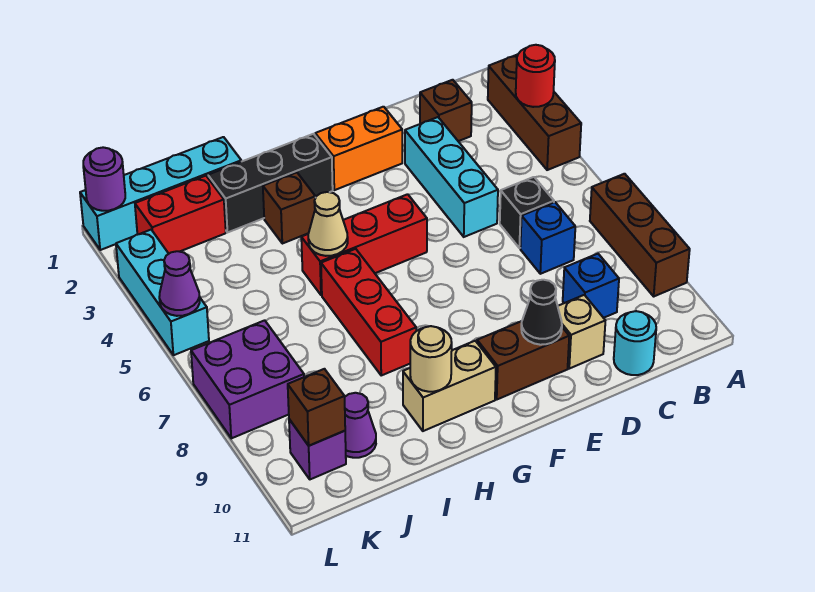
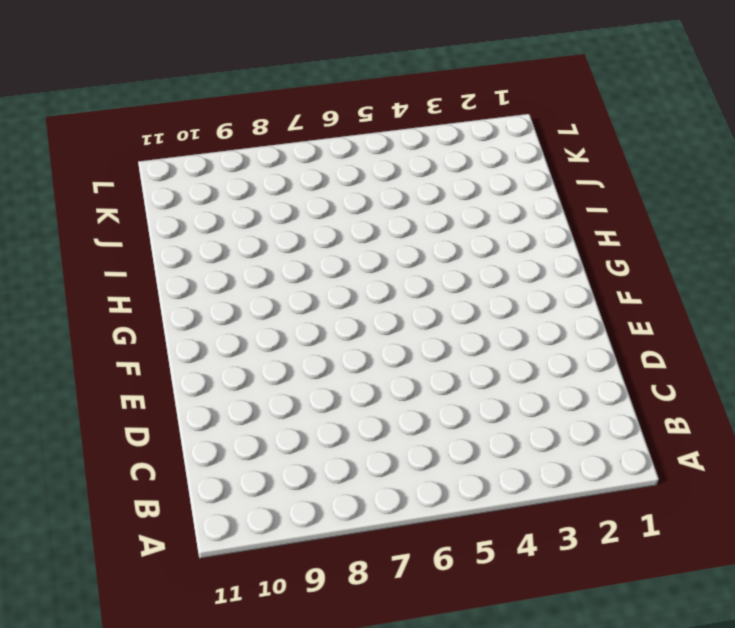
none -> brown brick A2:A4 level 1
none -> brown brick A7:A9 level 1
none -> brown brick C2 level 1

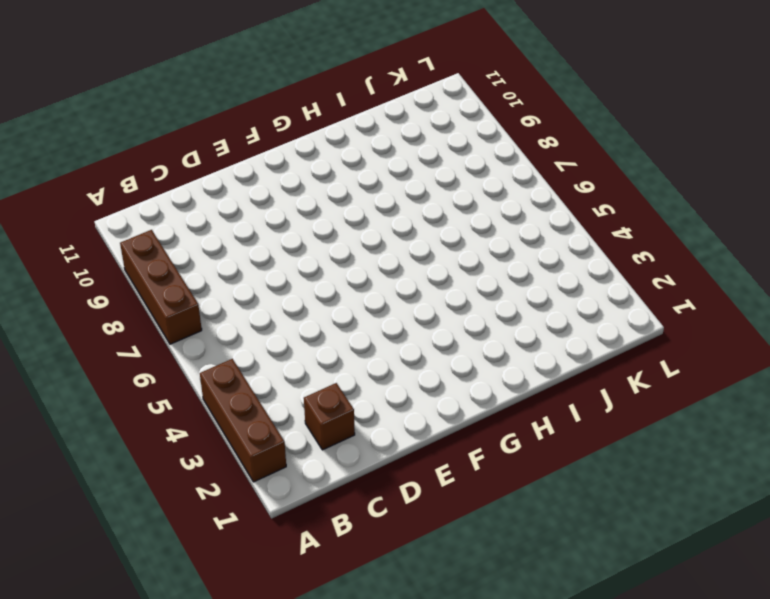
none -> black brick C6 level 1
none -> blue brick C7 level 1
none -> blue brick C9 level 1

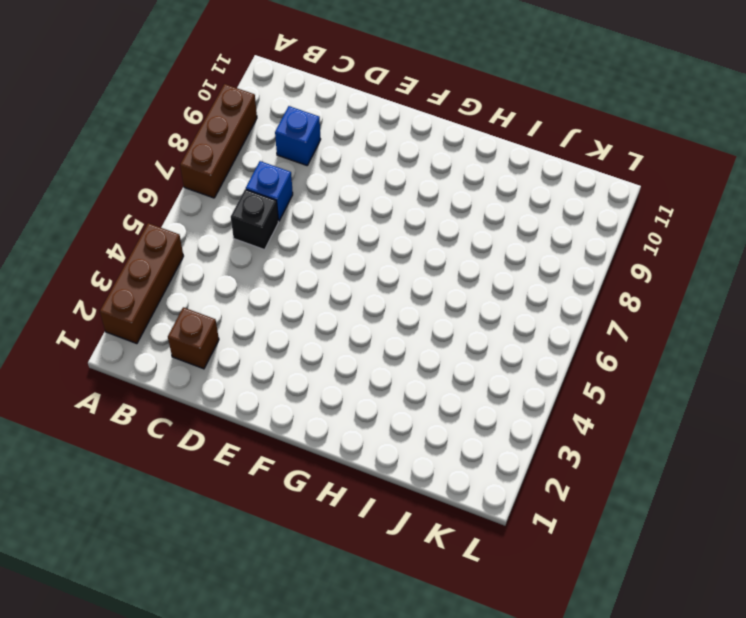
none -> cyan round brick C11 level 1
none -> cyan brick D3:D5 level 1
none -> tan brick D10 level 1

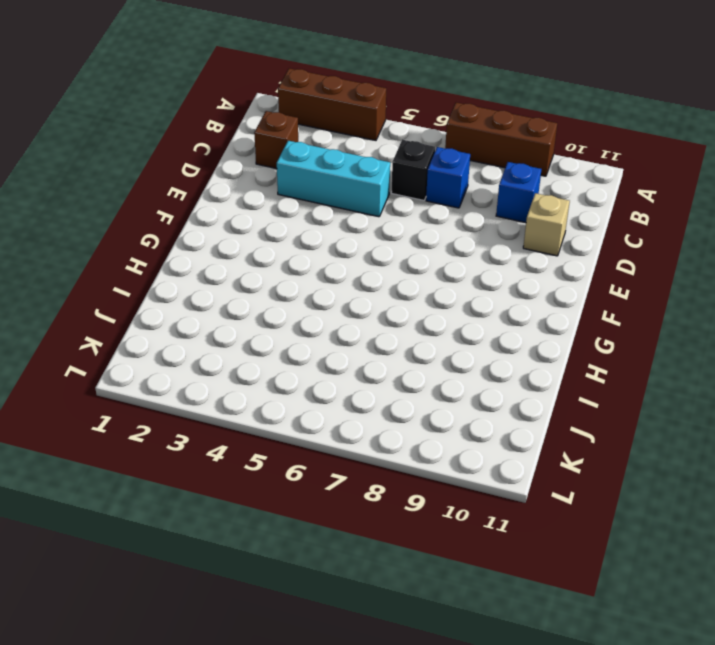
none -> cyan round brick C11 level 1
none -> orange brick E2:F2 level 1
none -> brown brick E10:F10 level 1

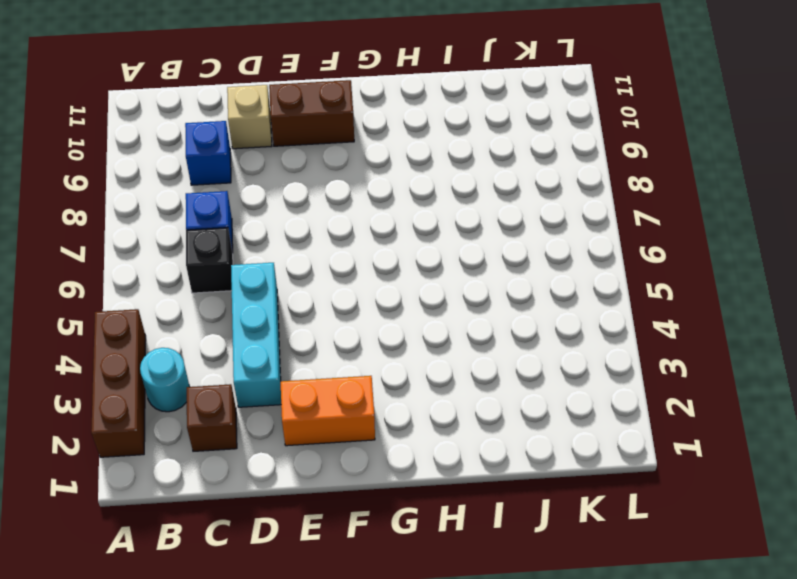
cyan round brick B3 level 1 -> cyan round brick C11 level 1
none -> brown brick A7:A9 level 1
none -> red brick F5:H5 level 1
none -> black brick G2:I2 level 1

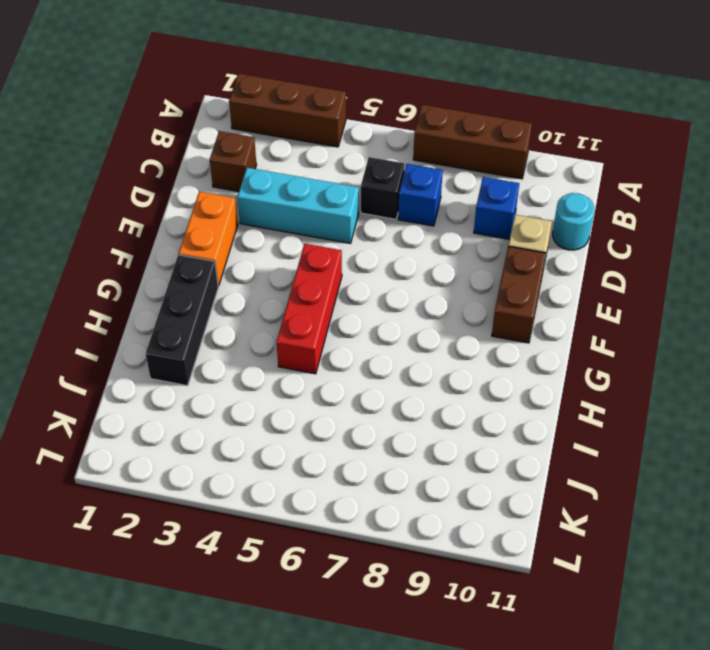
none -> tan brick G10:H10 level 1
none -> brown brick H3 level 1
none -> red brick H6:H8 level 1

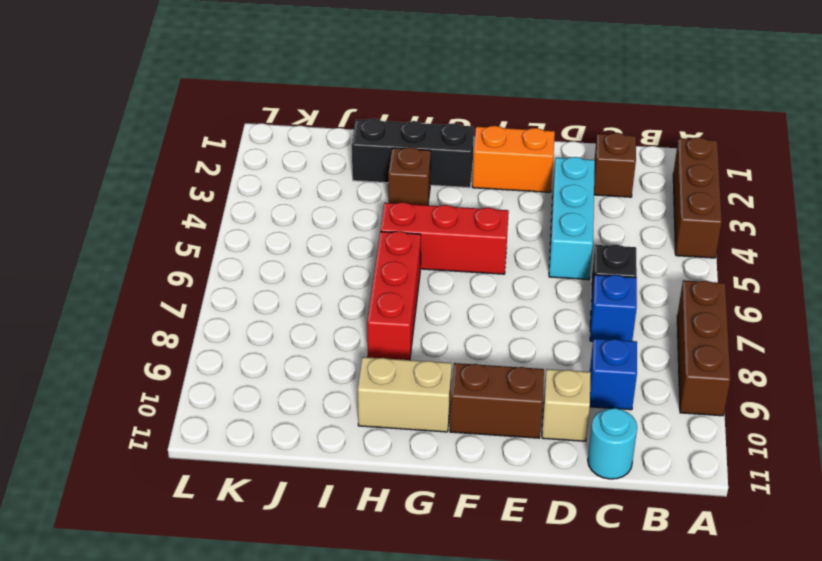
none -> cyan brick I1:L1 level 1
none -> red brick J2:K2 level 1
none -> purple cone J10 level 1

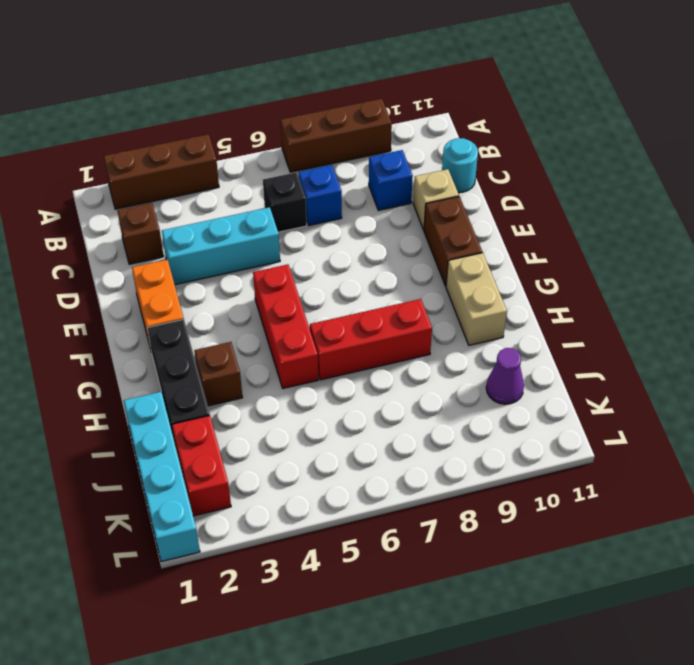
none -> purple brick K7:L8 level 1
none -> purple brick K10 level 1
none -> cyan brick L3:L5 level 1

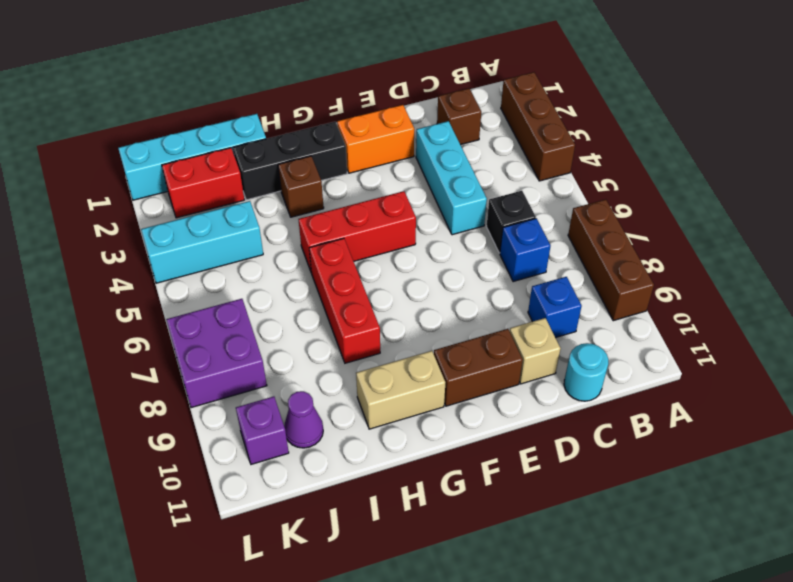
cyan brick J4:L4 level 1 -> cyan brick L3:L5 level 1
none -> red round brick A3 level 2
none -> black cone E10 level 2
none -> tan cone H5 level 2

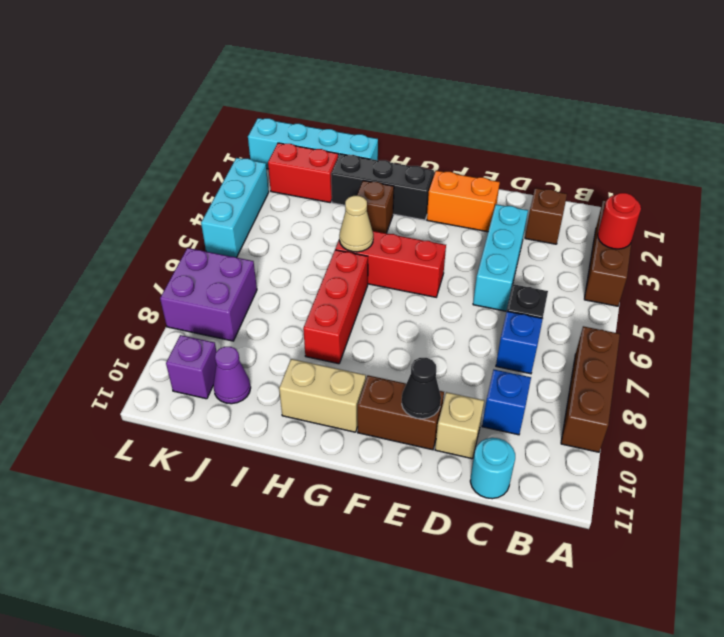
none -> tan round brick H10 level 2
none -> brown brick K10 level 2
none -> purple round brick L1 level 2

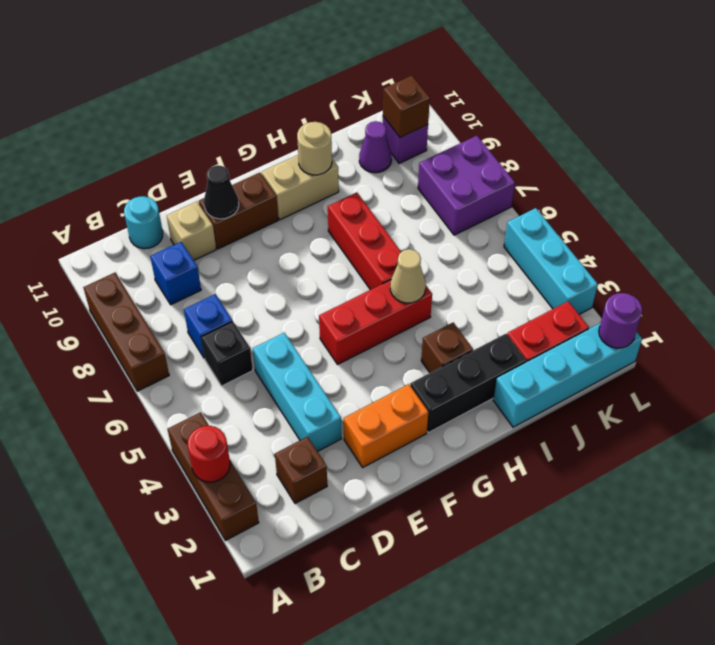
none -> purple cone L5 level 2

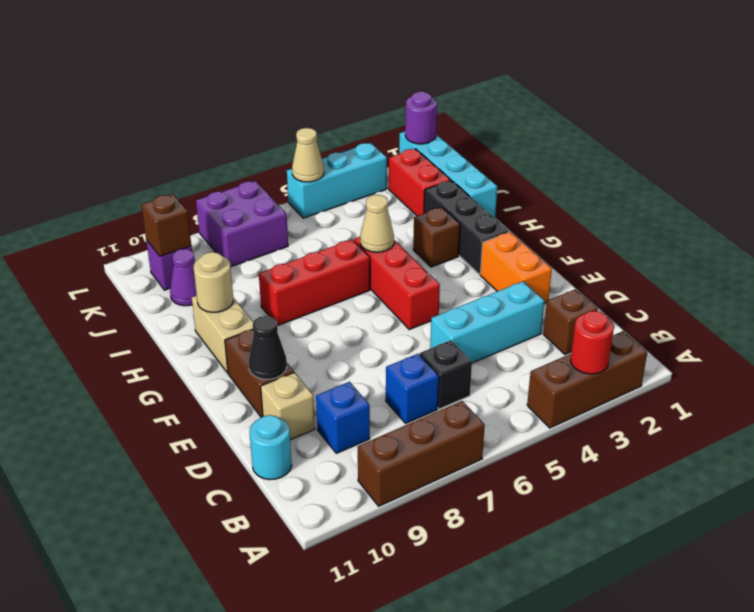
tan cone L5 level 2 -> purple cone L5 level 2

